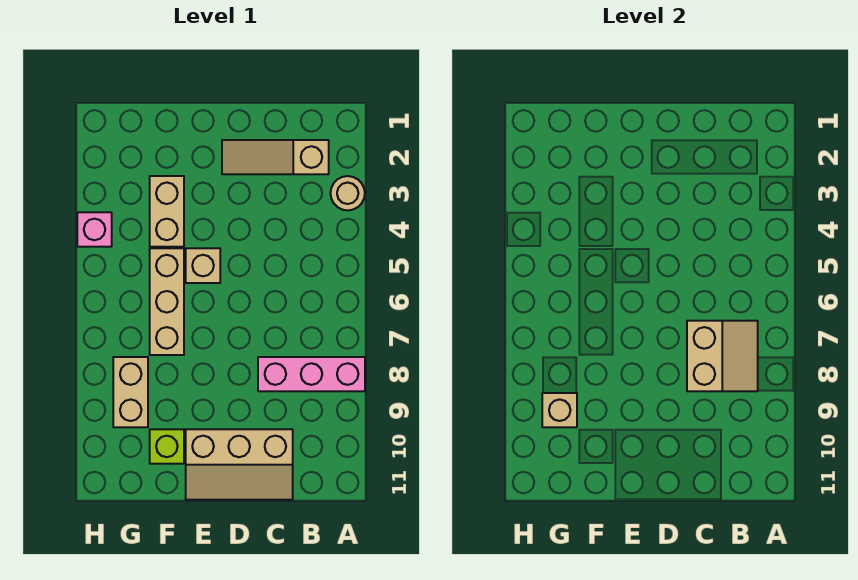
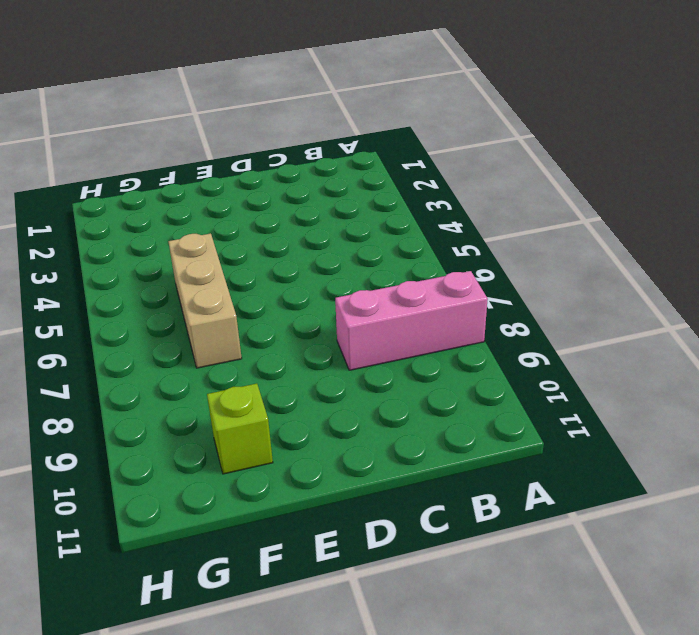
none -> tan round brick A3 level 1
none -> tan slope B2:D2 level 1 top B
none -> tan slope C10:E11 level 1 top 10

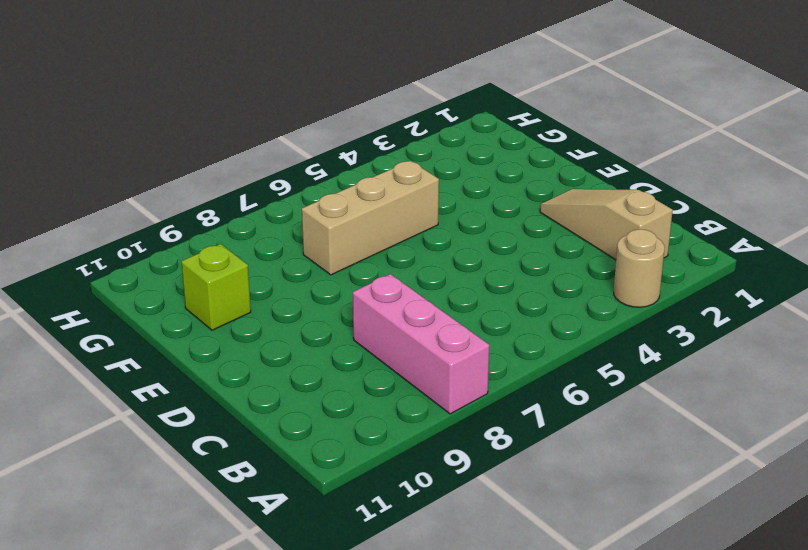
none -> tan slope C10:E11 level 1 top 10
none -> tan brick E5 level 1
none -> tan brick F3:F4 level 1

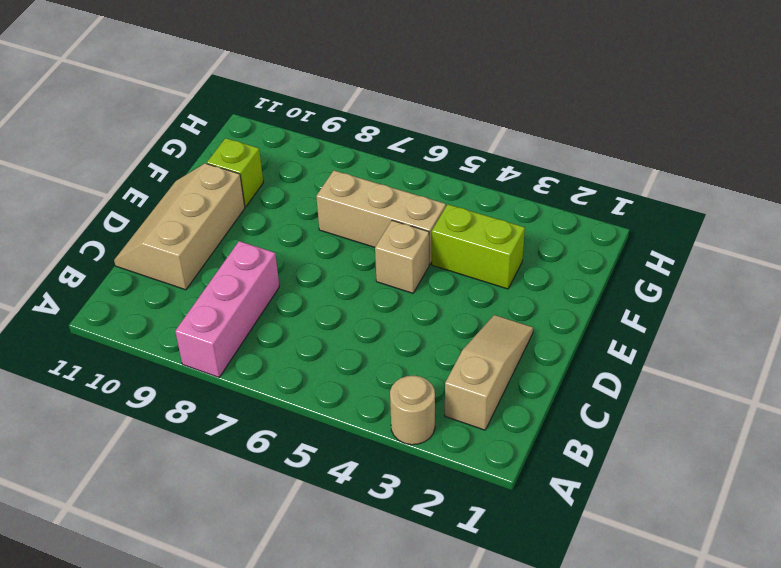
lime brick F3:F4 level 1 -> tan brick F3:F4 level 1
none -> tan brick G8:G9 level 1
none -> pink brick H4 level 1
none -> tan slope B7:C8 level 2 top C

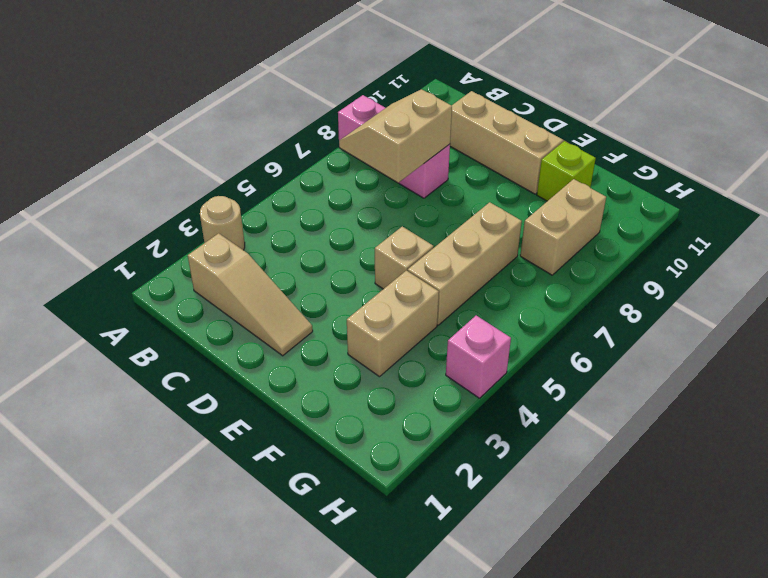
none -> tan brick G9 level 2

